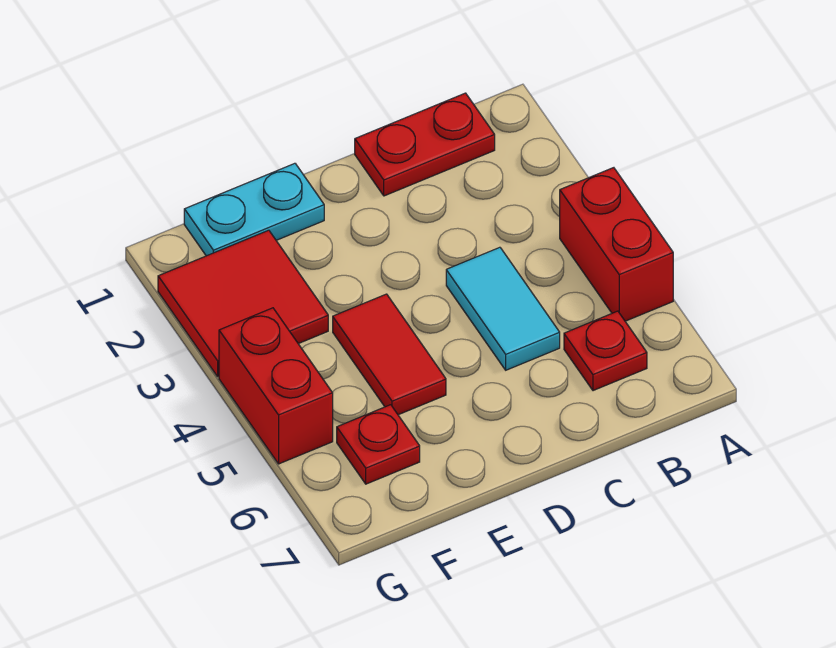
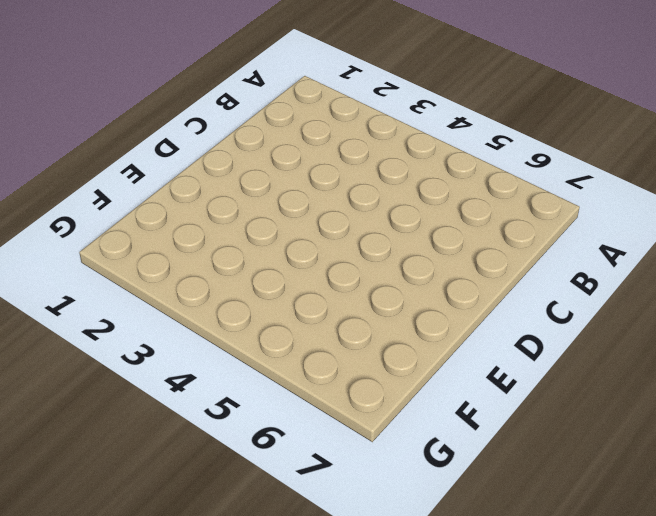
none -> red brick A4:A5 level 1
none -> red plate B1:C1 level 1

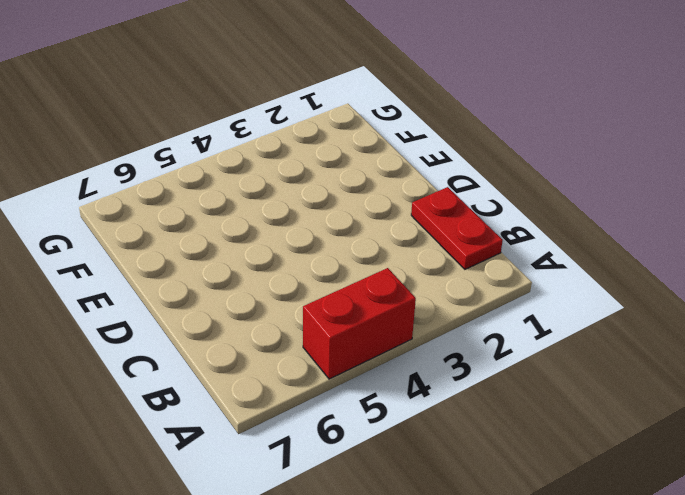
none -> red plate B6 level 1
none -> cyan tile C4:C5 level 1

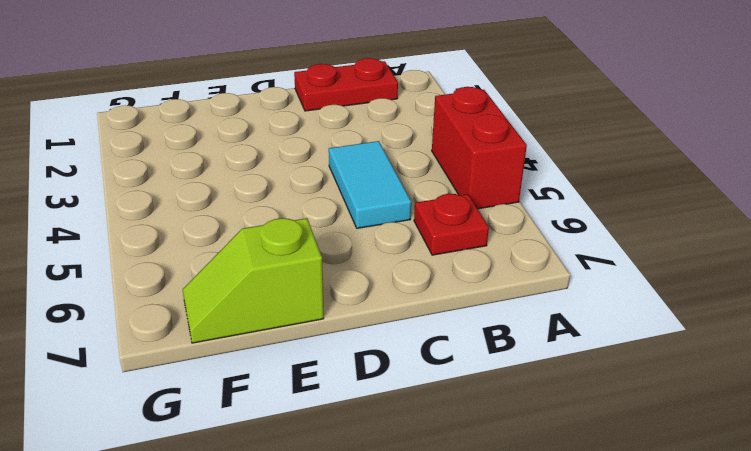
lime slope E7:F7 level 1 top E -> none
none -> cyan plate E1:F1 level 1
none -> red tile E4:E5 level 1

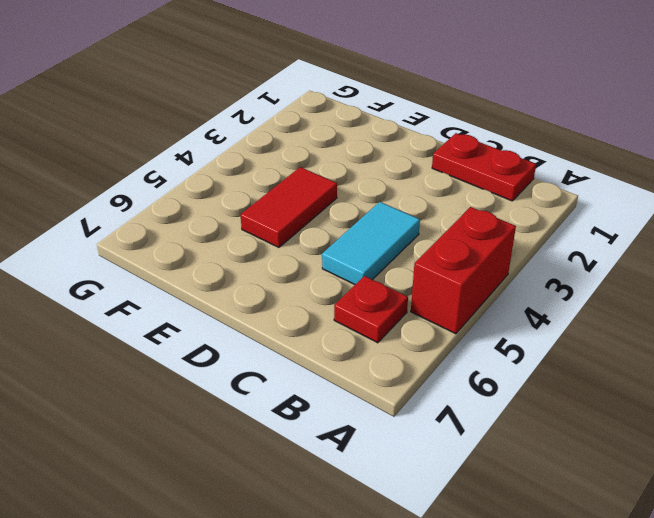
none -> cyan plate E1:F1 level 1
none -> red tile F2:G3 level 1

